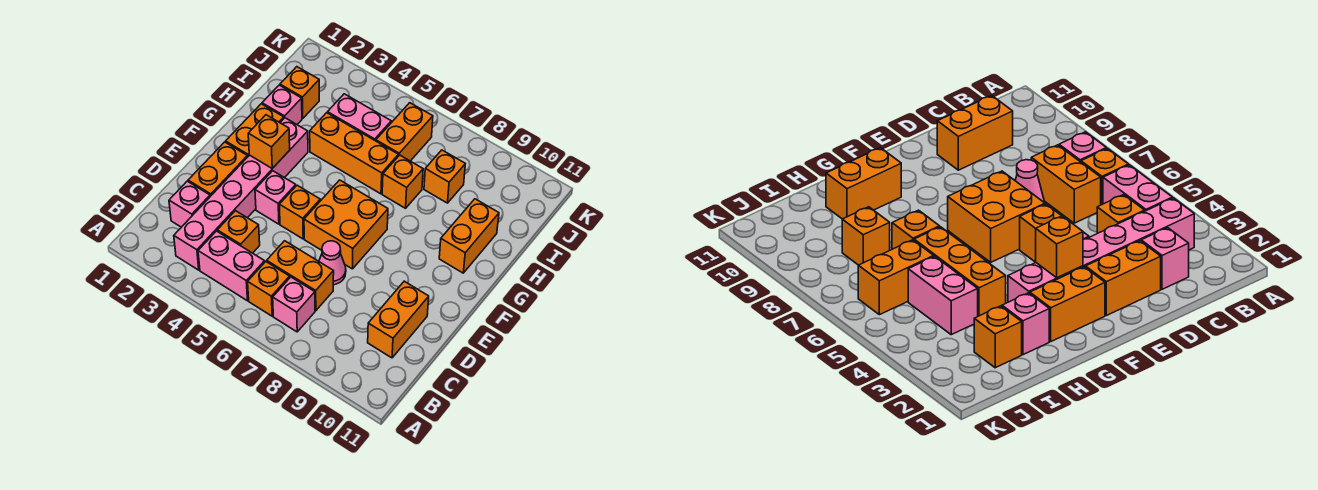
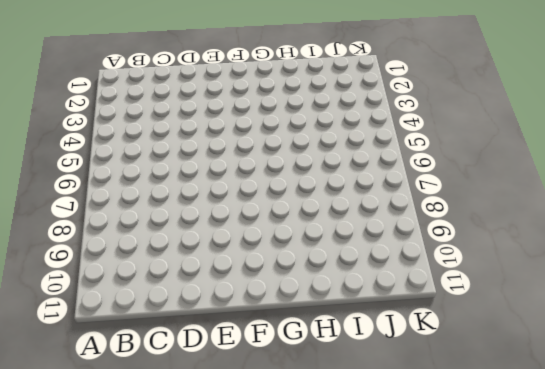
none -> pink brick B3:G3 level 1
none -> pink brick B4:B5 level 1
none -> orange brick B6 level 1

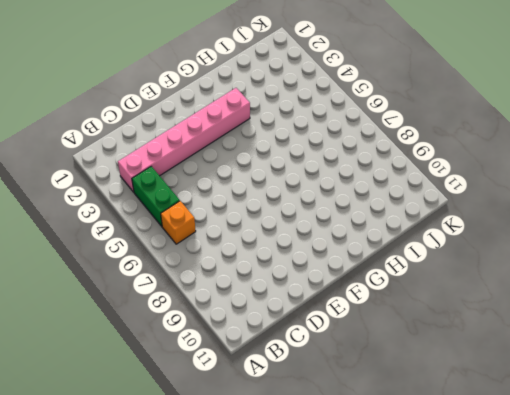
green brick B4:B5 level 1 -> pink brick B4:B5 level 1
none -> pink brick B7 level 1
none -> pink brick C2 level 1
none -> orange brick C4 level 1

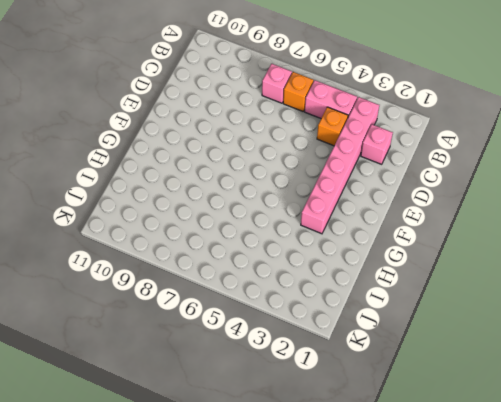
none -> orange brick C6:C7 level 1
none -> orange brick C10:D10 level 1
none -> orange brick D2:E2 level 1

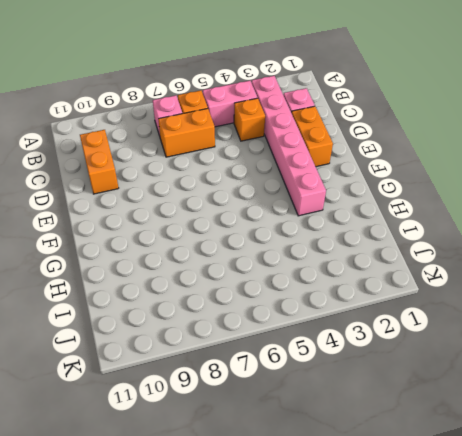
none -> pink cone D7 level 1
none -> pink brick E4 level 1
none -> orange brick E5 level 1

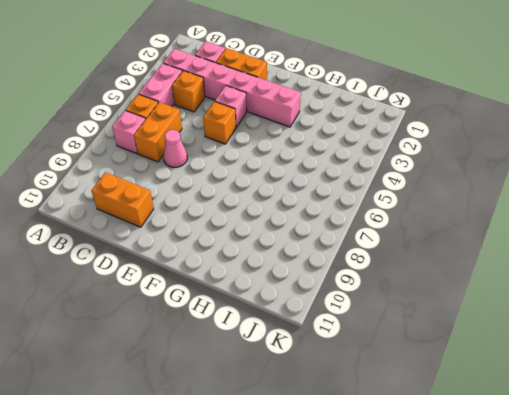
none -> orange brick E6:F7 level 1
none -> orange brick F2:G2 level 1
none -> orange brick G10:H10 level 1

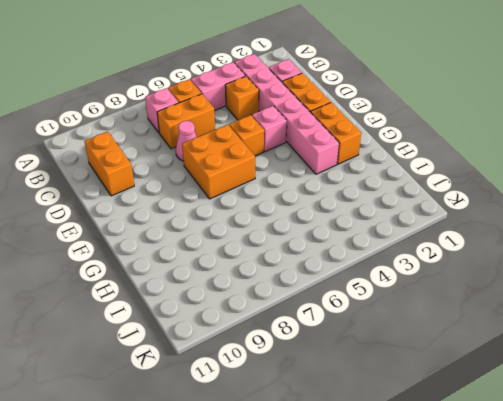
none -> orange brick G10:H10 level 1
none -> pink brick H2 level 1
none -> orange brick H4:H6 level 1

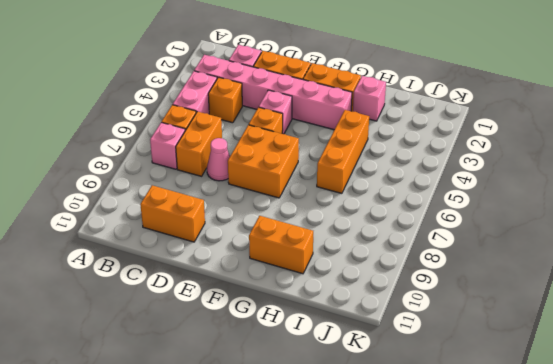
none -> orange brick H7 level 1
none -> orange brick I2 level 1
none -> pink brick I4:I5 level 1

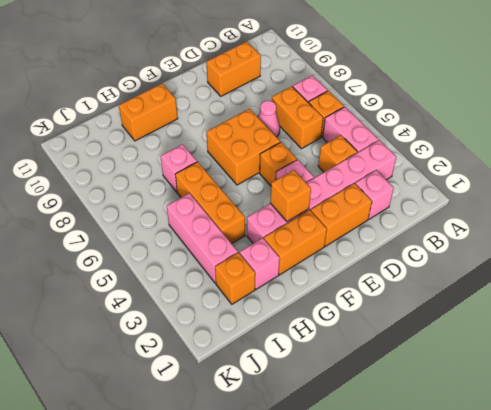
pink brick H7 level 1 -> orange brick H7 level 1
pink brick I3:I5 level 1 -> pink brick I4:I5 level 1
none -> orange brick I6:J6 level 1
none -> orange brick I8 level 1

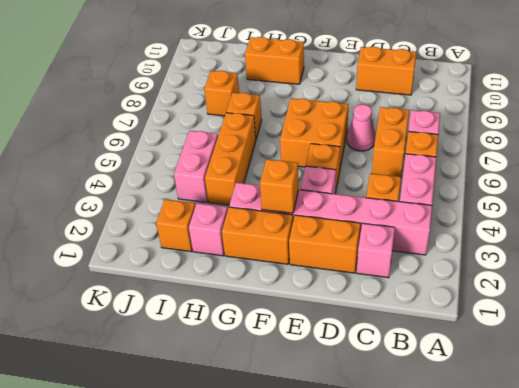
none -> orange brick I6:J6 level 1

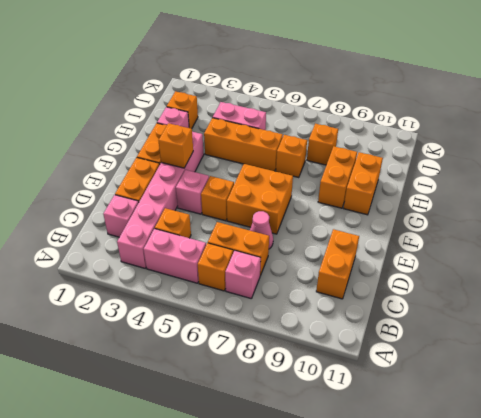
orange brick G9:H9 level 1 -> orange brick I6:J6 level 1

